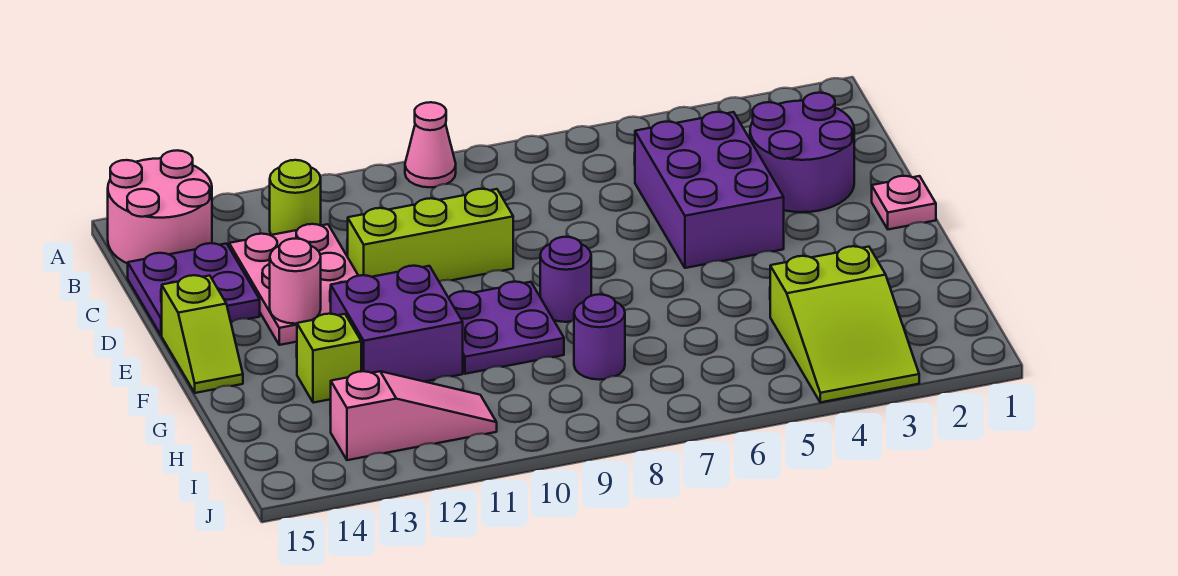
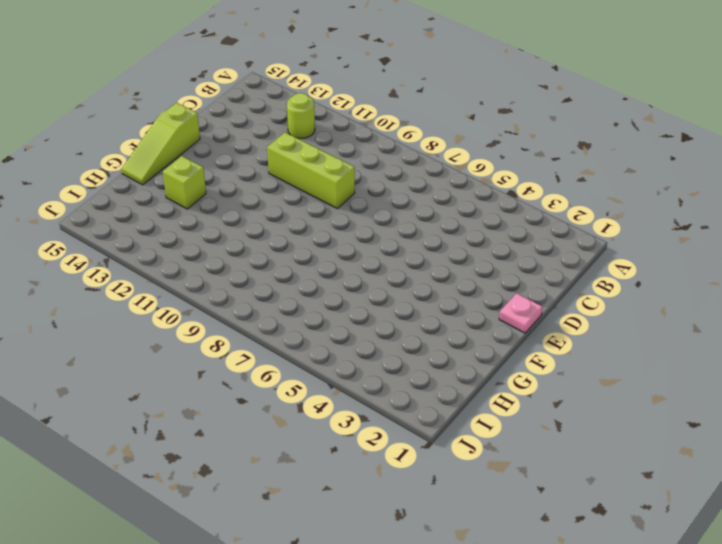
lime slope E15:G15 level 1 top E -> lime slope E15:F15 level 1 top E
none -> pink cone A9 level 1
none -> pink round brick A14:B15 level 1
none -> purple round brick C2:D3 level 1

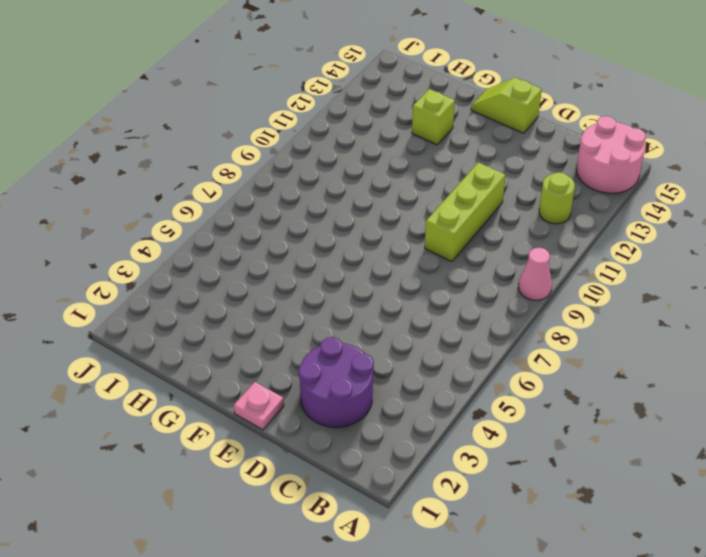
none -> purple brick C4:E5 level 1
none -> pink plate C12:E13 level 1
none -> purple plate C14:D15 level 1

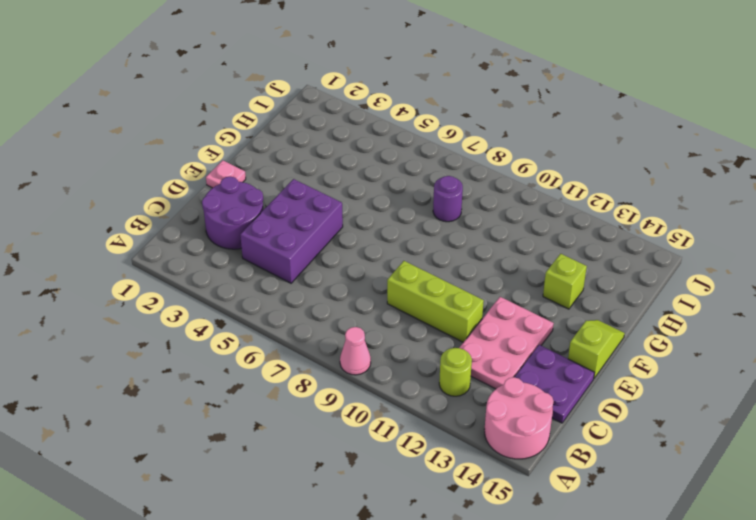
none -> purple round brick F8 level 1
none -> purple plate F9:G10 level 1
none -> purple brick F11:G12 level 1

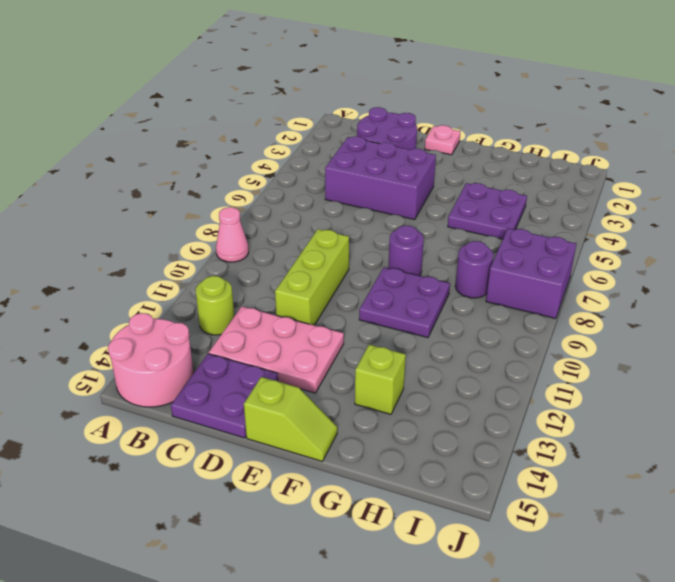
purple plate G4:H5 level 1 -> lime slope H3:J4 level 1 top H
purple brick I7:J8 level 1 -> purple brick F11:G12 level 1
none -> pink slope I11:I13 level 1 top 13
none -> pink round brick E13 level 2

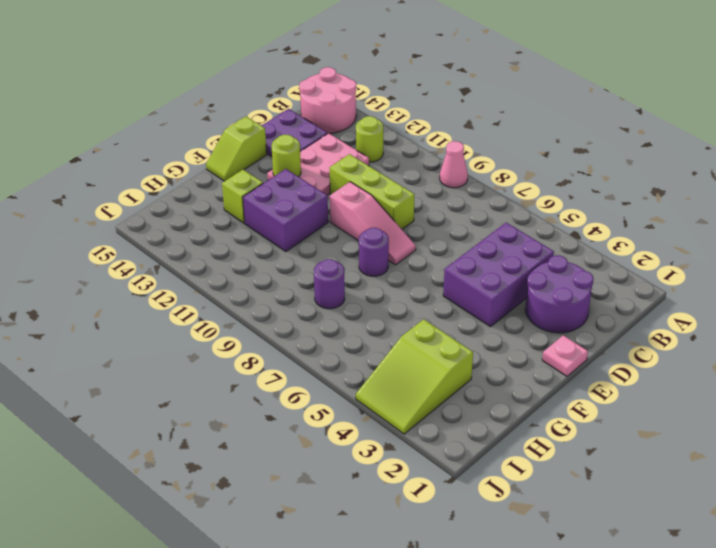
pink slope E8:E10 level 1 top 10 -> pink slope I11:I13 level 1 top 13
lime round brick E13 level 2 -> pink round brick E13 level 2
none -> purple plate F9:G10 level 1

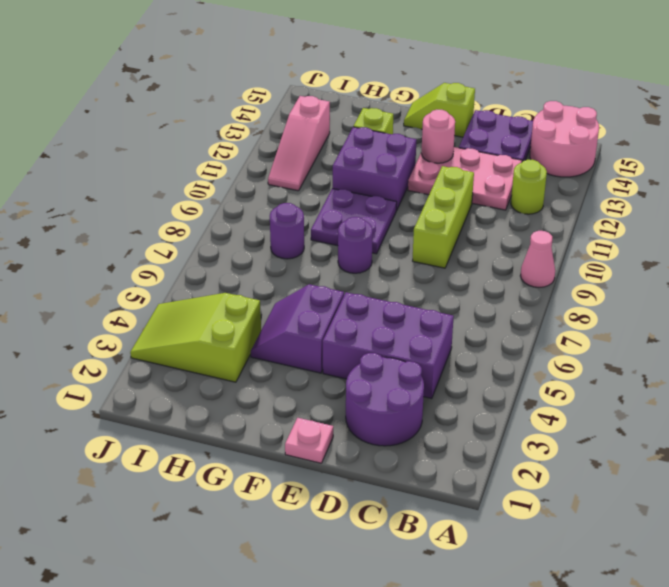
purple slope F4:G5 level 1 top F -> none

